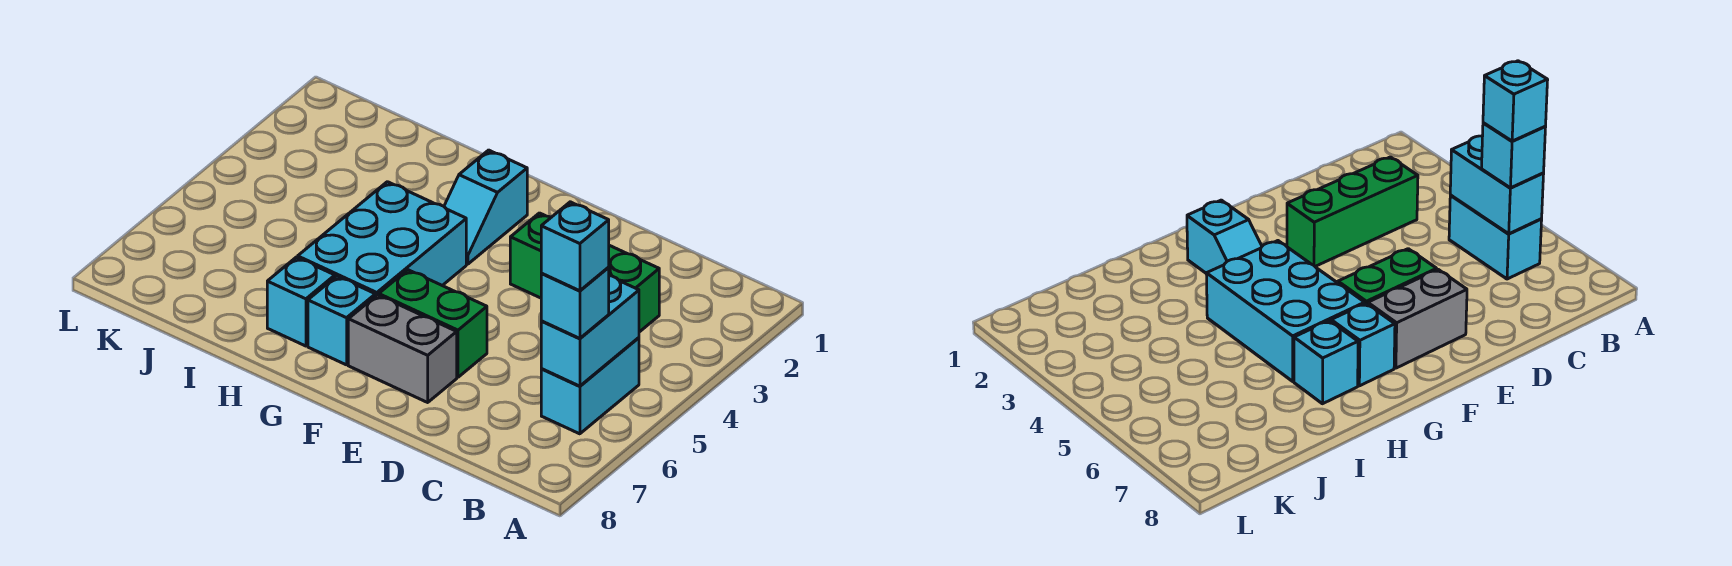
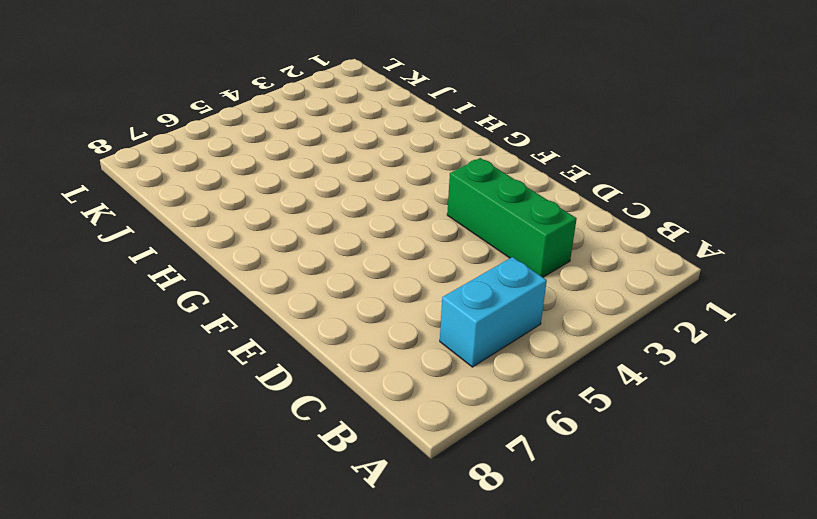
none -> green brick E6:F6 level 1
none -> grey brick E7:F7 level 1

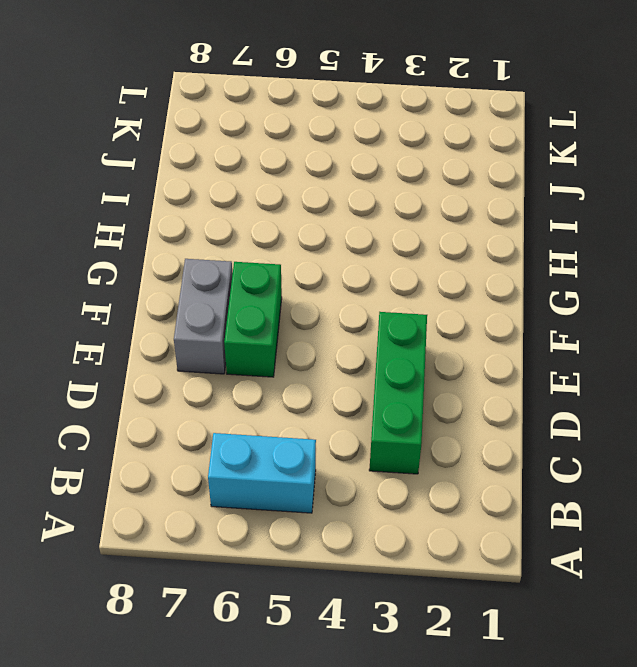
none -> cyan slope G2:G3 level 1 top 2
none -> cyan brick G4:H6 level 1

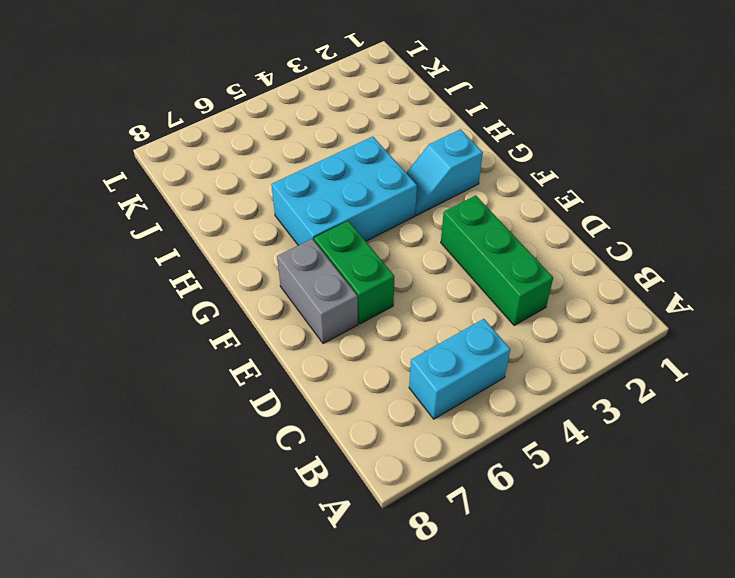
none -> cyan brick G7 level 1
none -> cyan brick H7 level 1

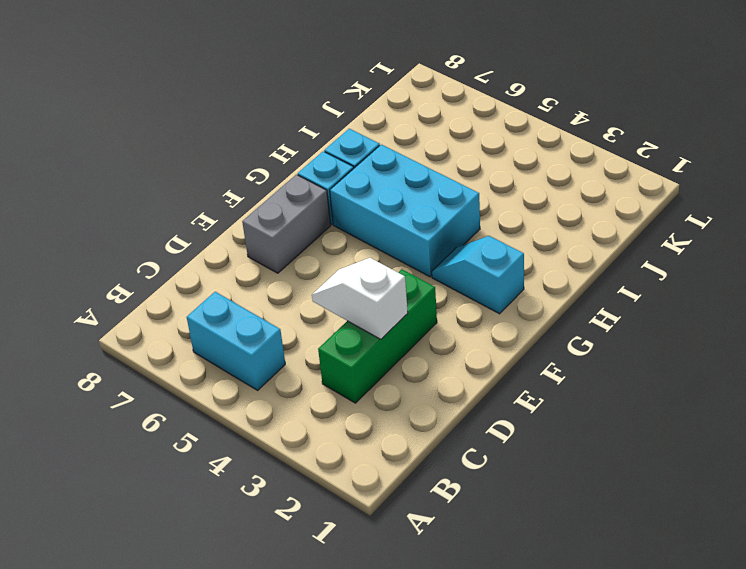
white slope D3:D4 level 2 top 3 -> none
none -> green brick E6:F6 level 1
none -> cyan brick B5:B6 level 2

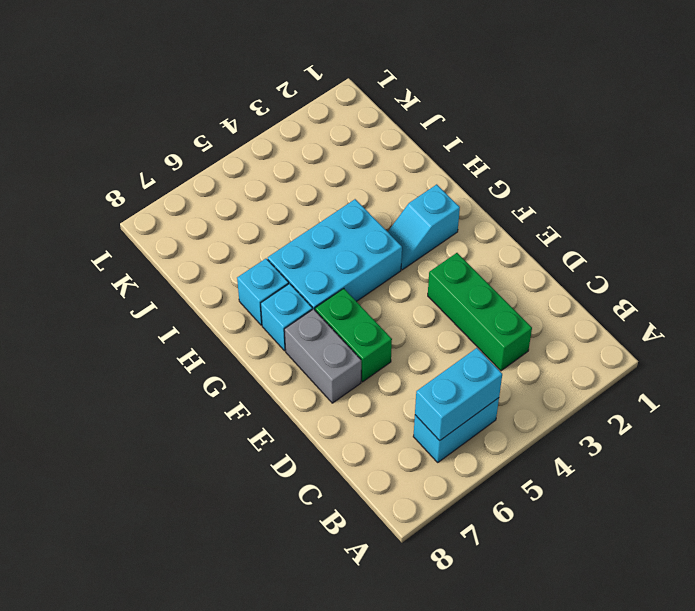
none -> cyan brick B6 level 3
none -> cyan brick B6 level 4

